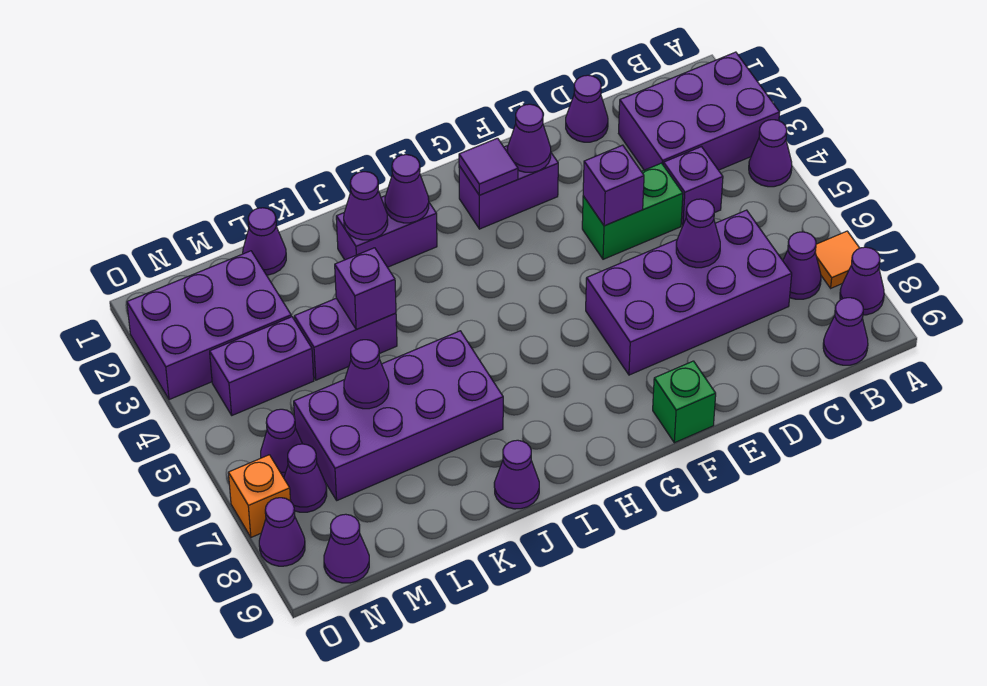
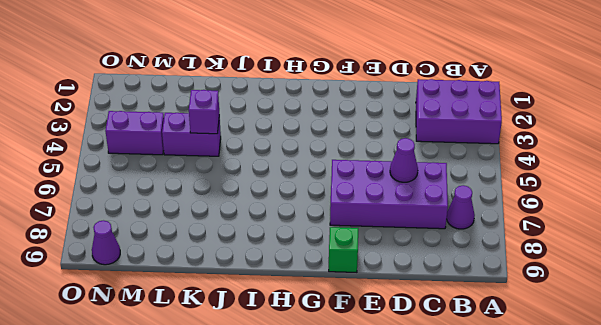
none -> purple cone A4 level 1
none -> orange tile A7 level 1
none -> purple cone A8 level 1
none -> purple cone B9 level 1

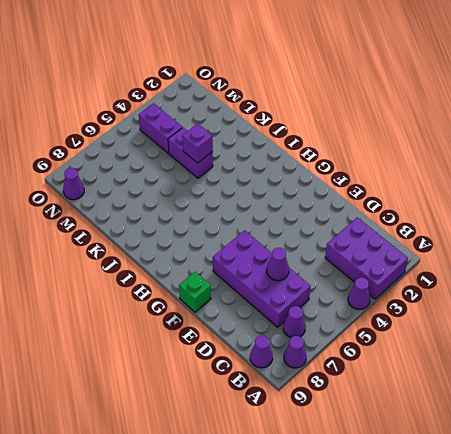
none -> orange tile A7 level 1
none -> purple brick C4 level 1
none -> purple cone D1 level 1
none -> green brick D4:E4 level 1

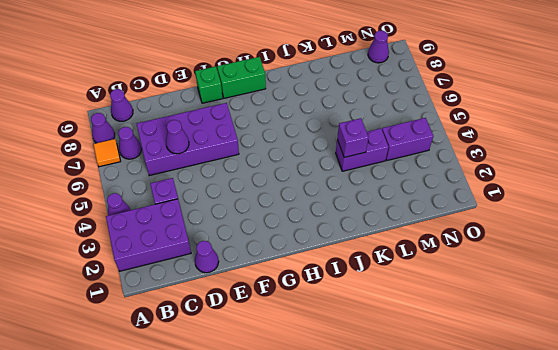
green brick G9:H9 level 1 -> green brick D4:E4 level 1
none -> purple brick F2:G2 level 1
none -> purple brick I2:J2 level 1
none -> purple brick J6:M7 level 1
none -> purple cone J9 level 1

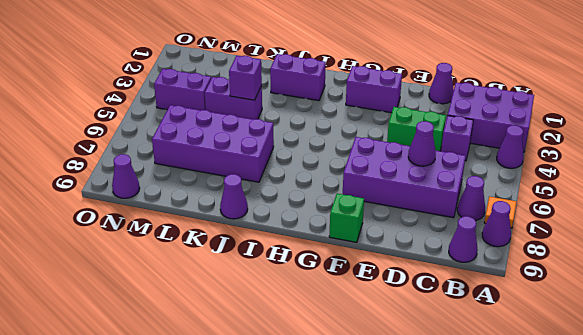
none -> purple cone L1 level 1
none -> purple brick M2:O3 level 1
none -> purple cone N6 level 1
none -> purple cone N7 level 1

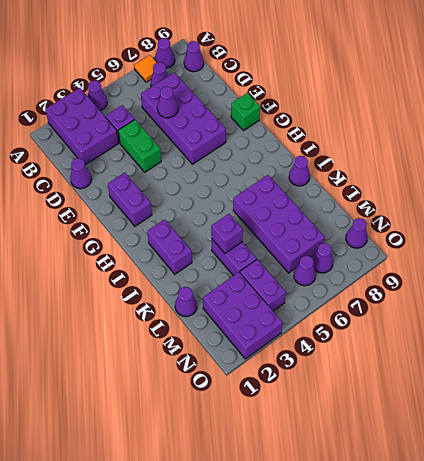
none -> orange brick O7 level 1
none -> purple cone O8 level 1
none -> purple brick E4 level 2
none -> purple cone F2 level 2

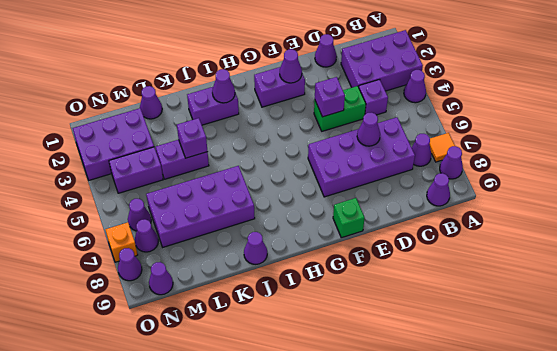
none -> purple tile G2 level 2
none -> purple cone J2 level 2
none -> purple cone L6 level 2

